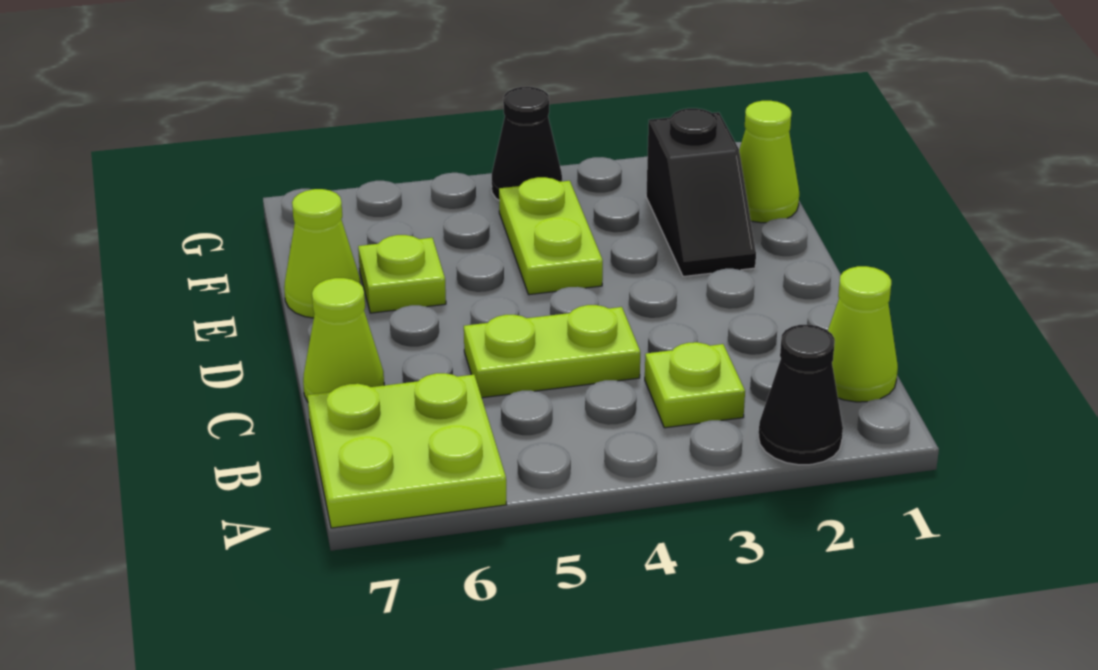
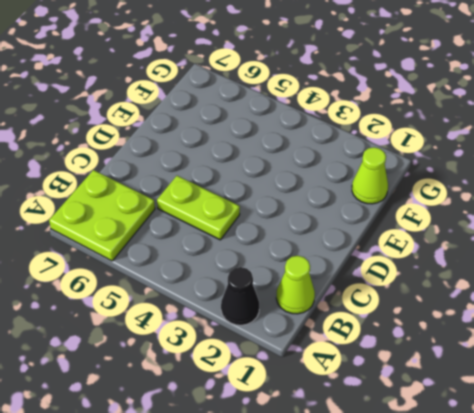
none -> lime plate B3 level 1
none -> lime cone C7 level 1
none -> black slope E2:F2 level 1 top F

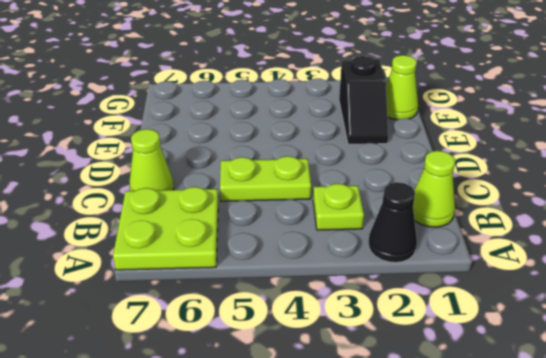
none -> lime plate E4:F4 level 1
none -> lime plate E6 level 1
none -> lime cone E7 level 1

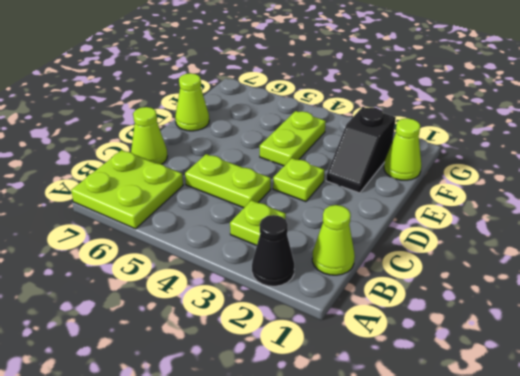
lime plate D3 level 1 -> lime plate E6 level 1
none -> black cone G4 level 1

